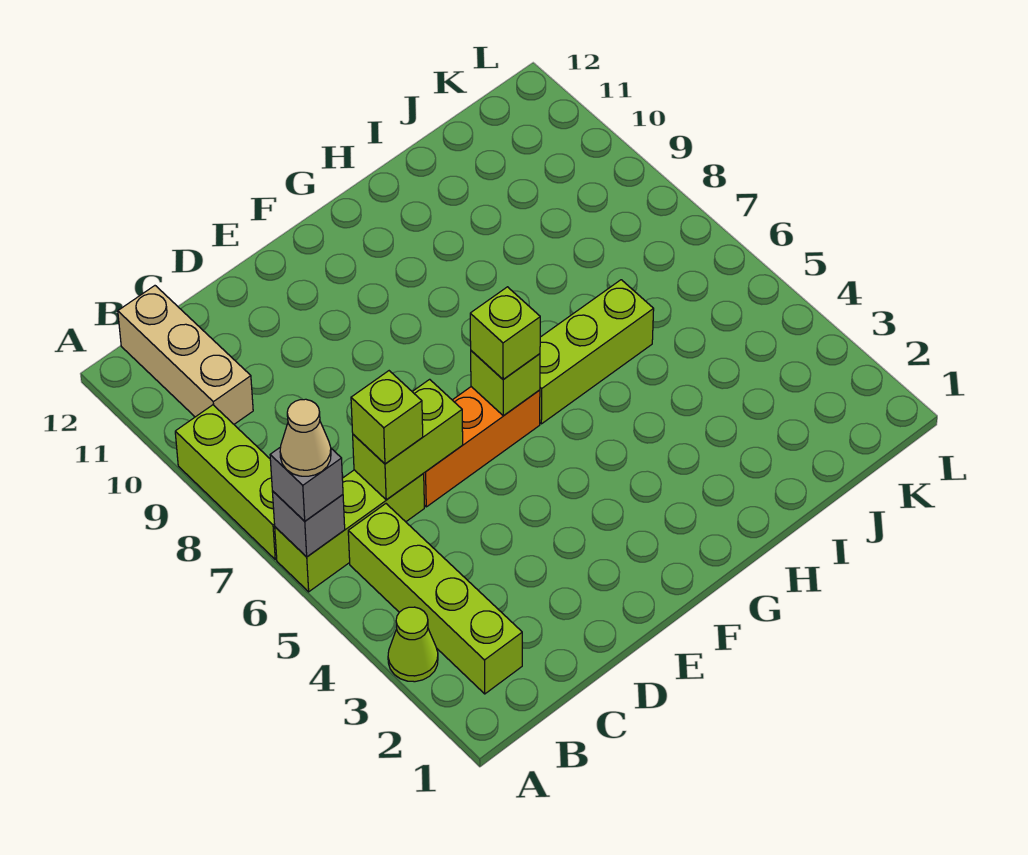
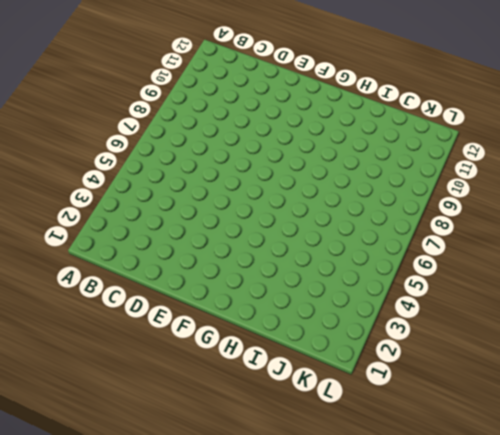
none -> lime cone A3 level 1
none -> lime brick A6:C6 level 1
none -> lime brick A7:A9 level 1

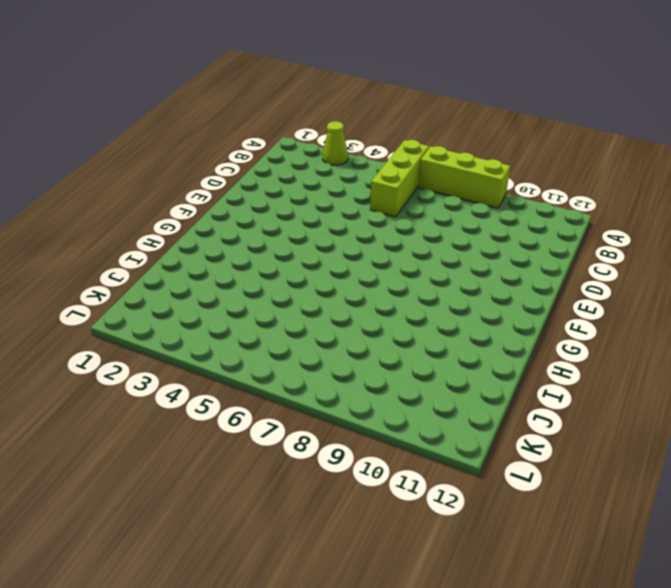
none -> lime brick B2:B5 level 1
none -> tan brick B10:B12 level 1
none -> orange brick D6:F6 level 1

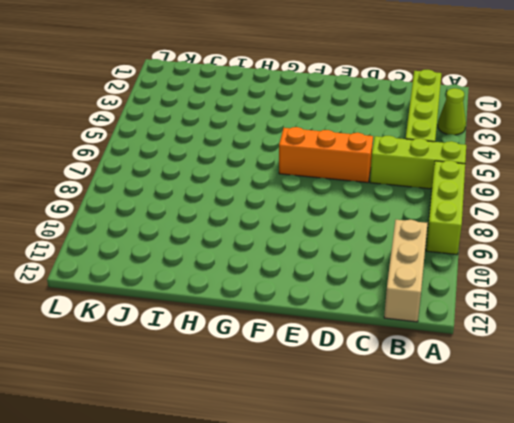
none -> lime brick G6:I6 level 1
none -> grey brick A6 level 2
none -> lime brick C6:D6 level 2

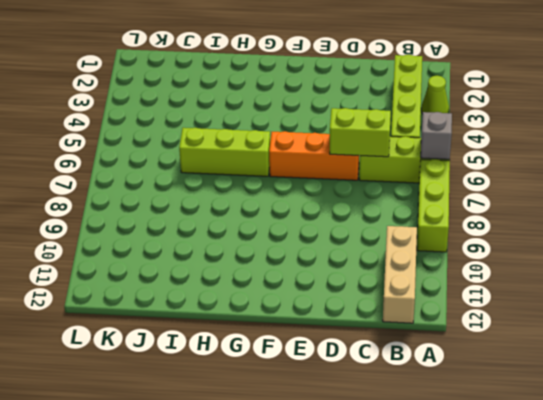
none -> lime brick F6 level 2
none -> grey brick A6 level 3
none -> lime brick C6 level 3

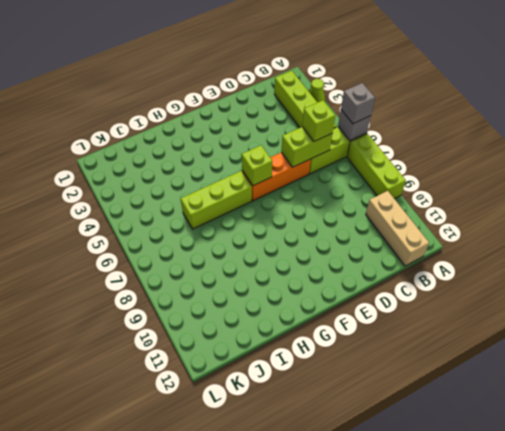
none -> lime brick F6 level 3
none -> tan cone A6 level 4

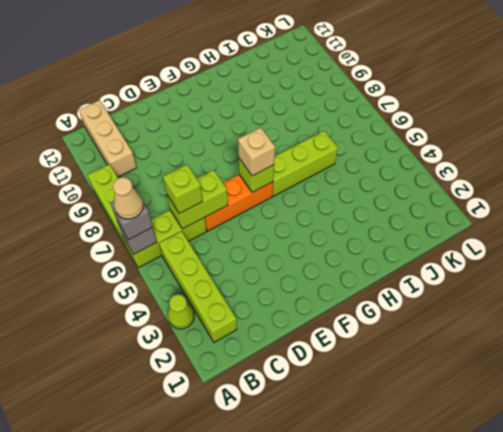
tan brick F6 level 3 -> lime brick F6 level 3

